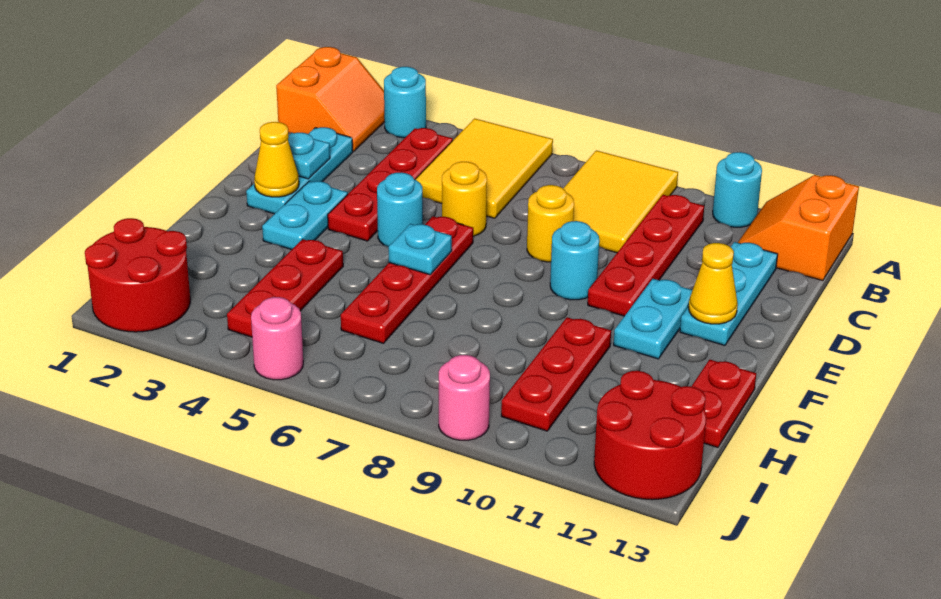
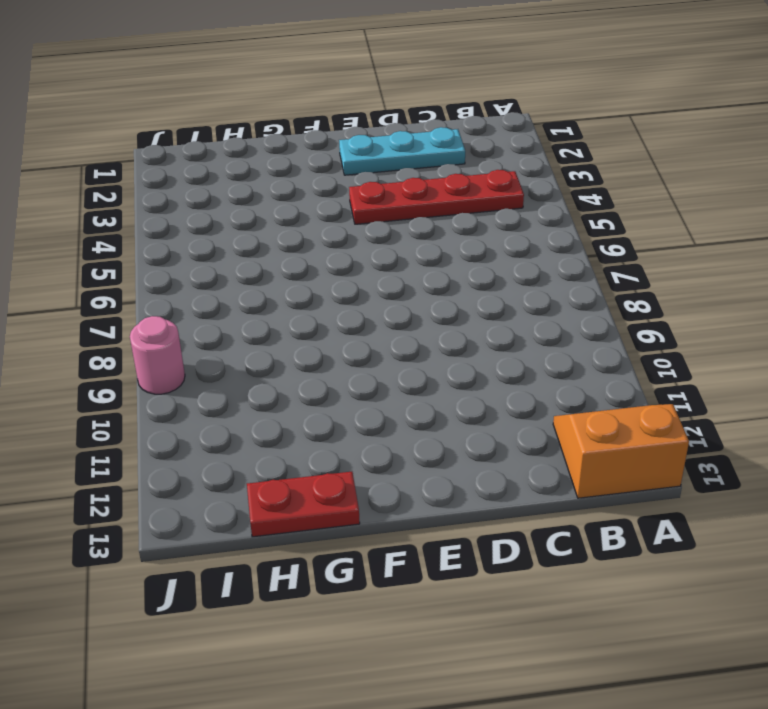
none -> orange slope A1:B2 level 1 top 1
none -> cyan round brick A3 level 1
none -> yellow tile A5:C6 level 1

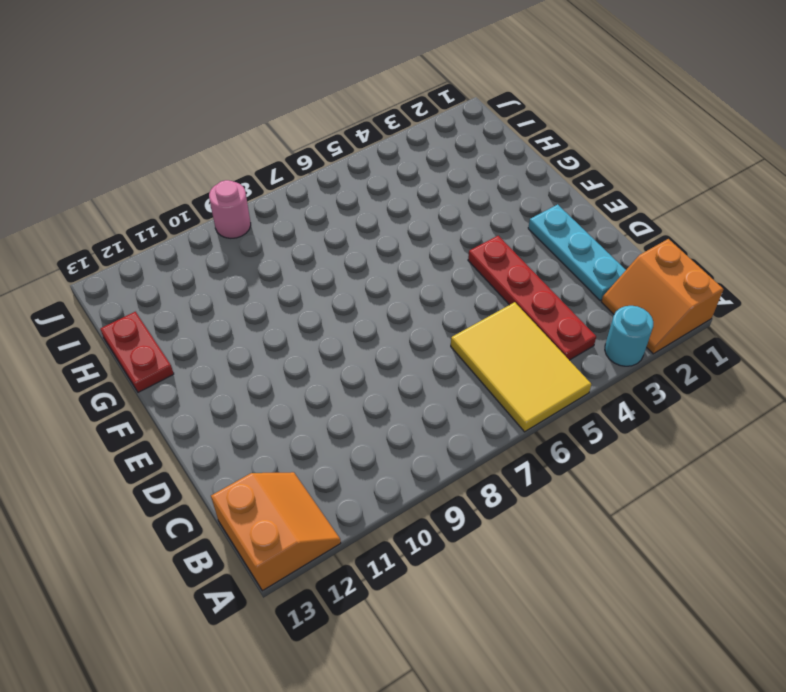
none -> yellow tile A8:C9 level 1
none -> cyan round brick A11 level 1
none -> red plate B10:E10 level 1

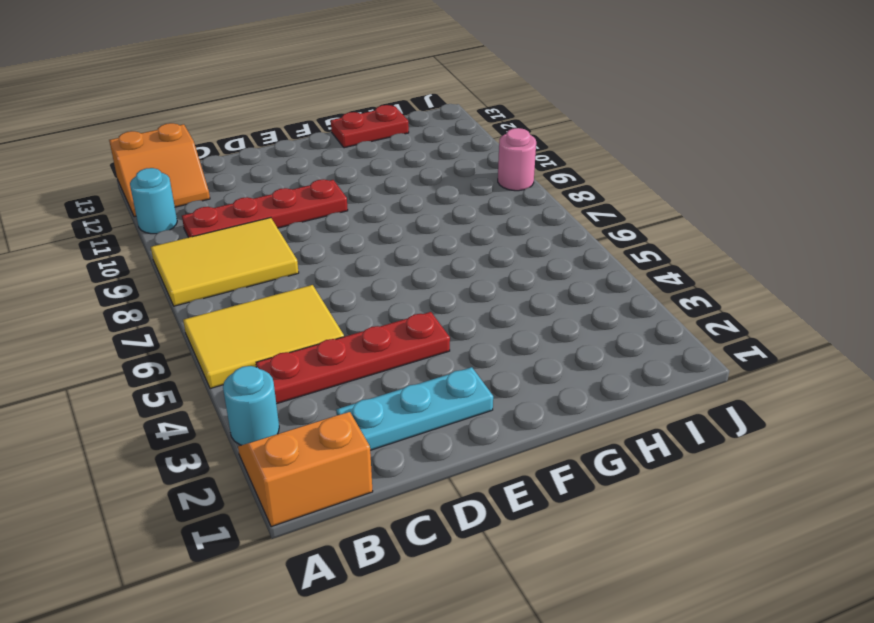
none -> cyan plate C12:E12 level 1
none -> yellow round brick D6 level 1
none -> yellow round brick D8 level 1

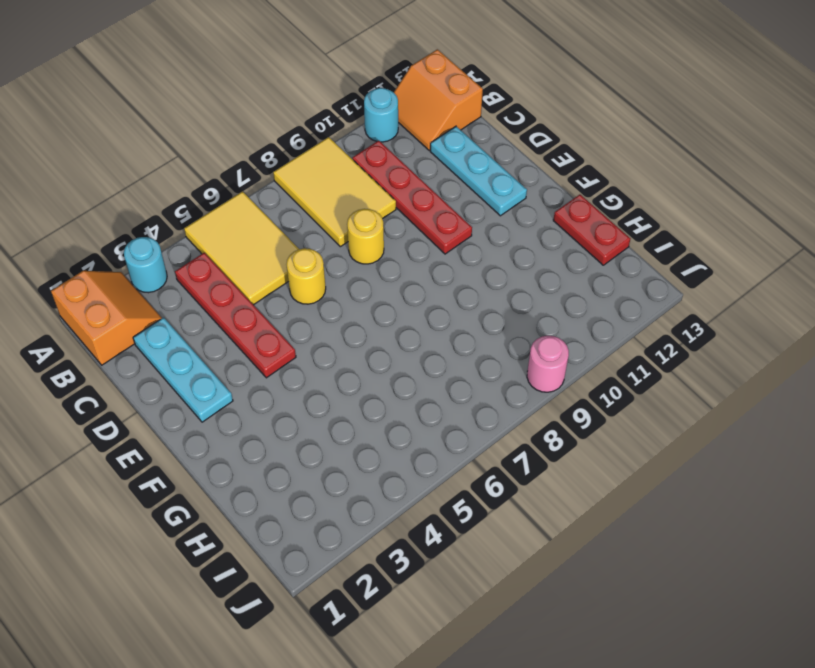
none -> cyan plate E3:F3 level 1
none -> cyan round brick E5 level 1
none -> red plate E6:H6 level 1

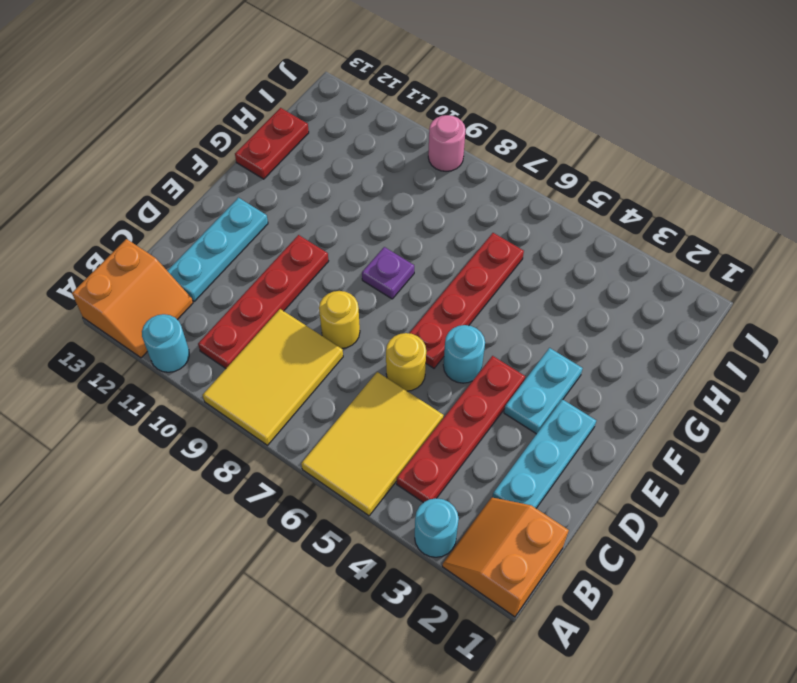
purple plate F8 level 1 -> none
none -> cyan round brick E9 level 1
none -> cyan plate E11:F11 level 1
none -> red plate G4:I4 level 1

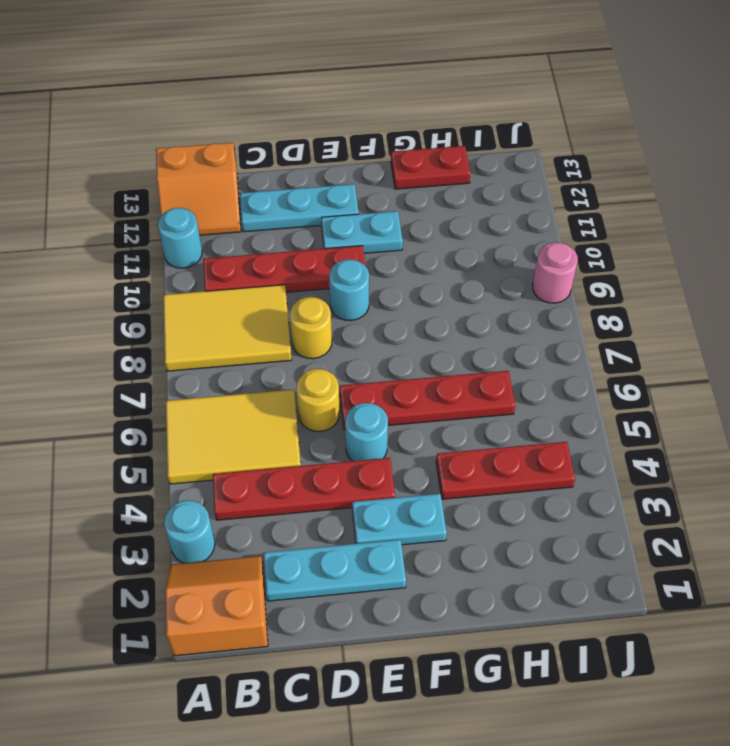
none -> red plate G10:I10 level 1
none -> red round brick I1:J2 level 1
none -> red round brick I12:J13 level 1

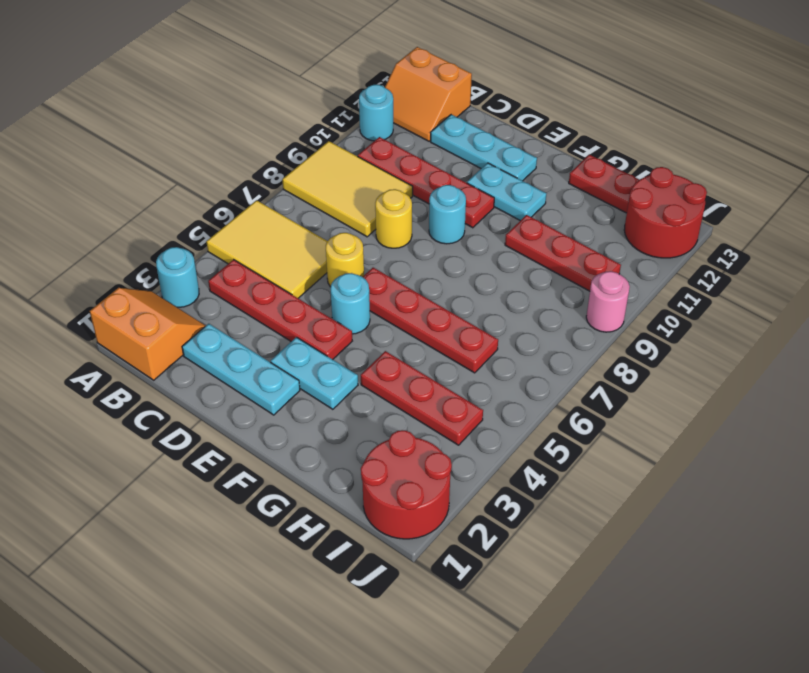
none -> pink round brick J5 level 1
none -> cyan plate D2 level 2
none -> yellow cone E2 level 2

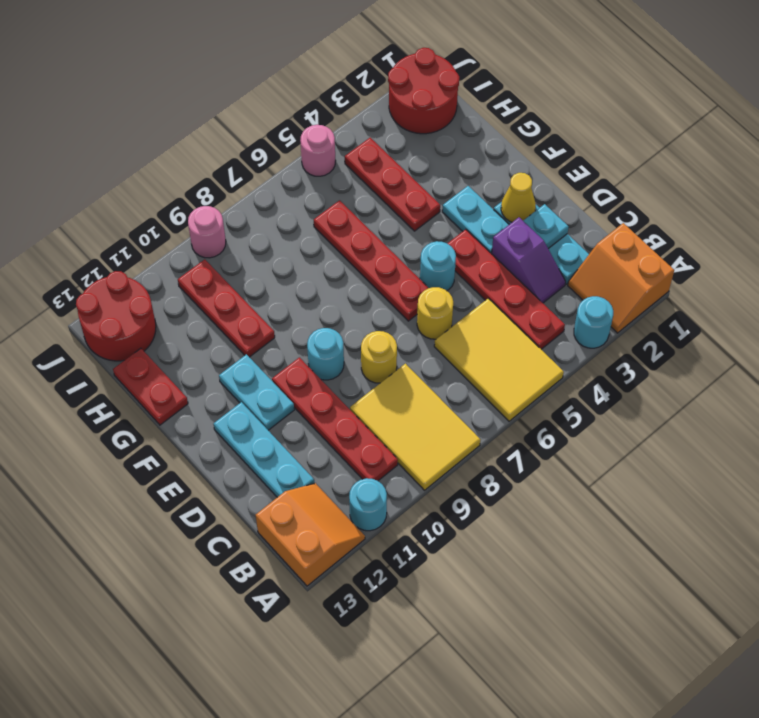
purple slope C3:D3 level 1 top D -> none
none -> yellow cone E12 level 2
none -> cyan plate F6 level 2

